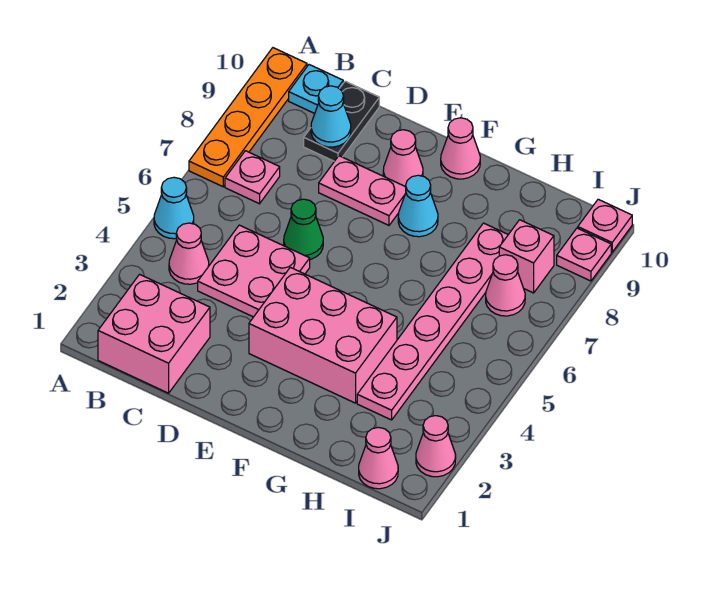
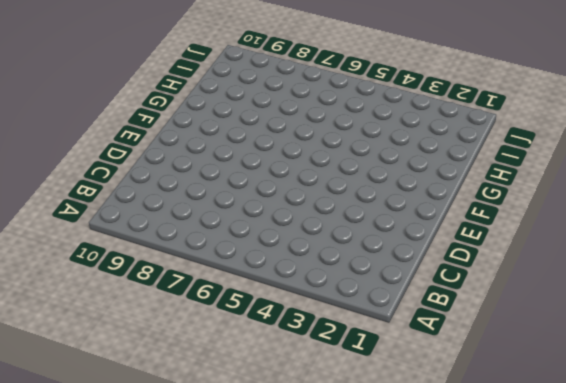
none -> cyan cone A5 level 1
none -> orange plate A7:A10 level 1
none -> pink brick B1:C2 level 1

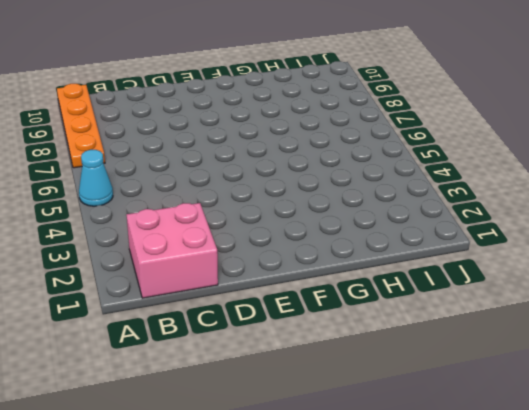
none -> pink cone B4 level 1
none -> pink plate B7 level 1
none -> cyan plate B10 level 1

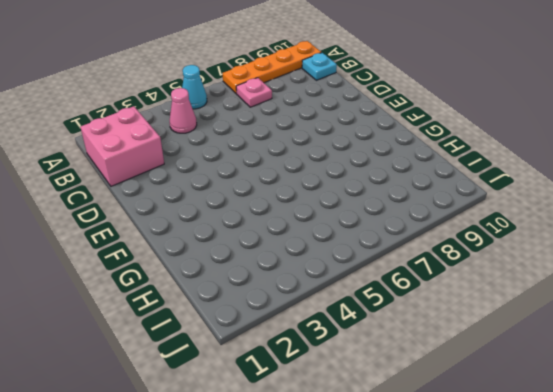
none -> pink plate C4:D5 level 1
none -> black plate C9:C10 level 1
none -> green cone D6 level 1

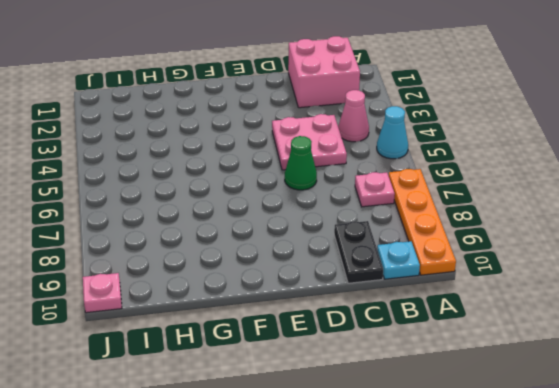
none -> pink plate D8:E8 level 1
none -> pink brick E3:G4 level 1
none -> pink cone E9 level 1

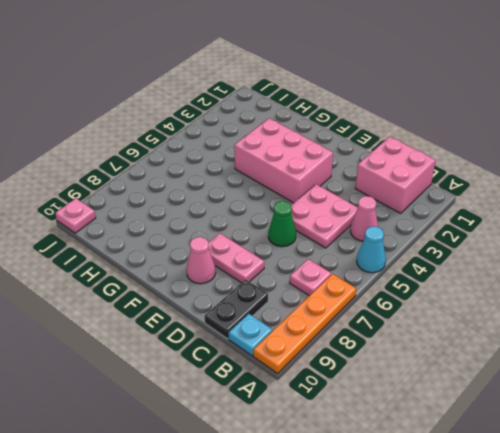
none -> cyan cone F8 level 1
none -> pink cone F10 level 1
none -> pink plate H3:H8 level 1

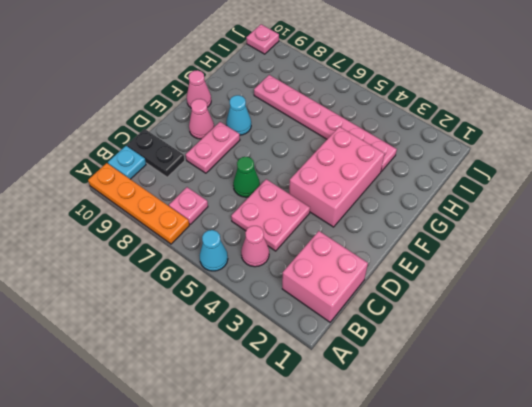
none -> pink cone I1 level 1
none -> pink cone I7 level 1
none -> pink brick I8 level 1

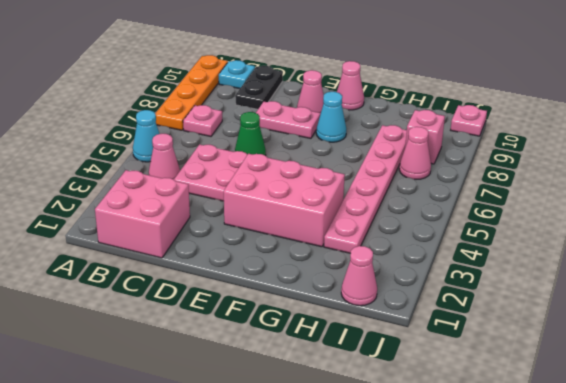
none -> pink cone J2 level 1
none -> pink plate J9 level 1
none -> cyan cone C9 level 2

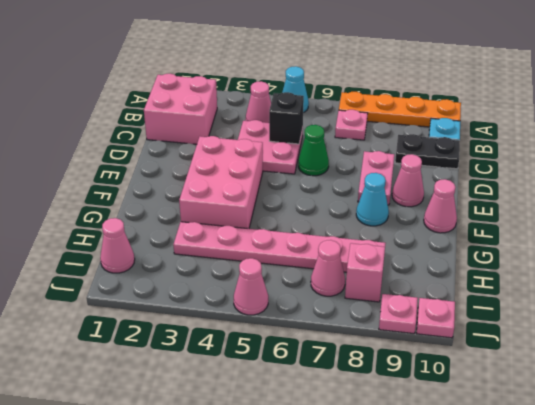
black brick C5 level 2 -> none
pink cone J5 level 1 -> pink cone J2 level 1
none -> cyan cone C9 level 2

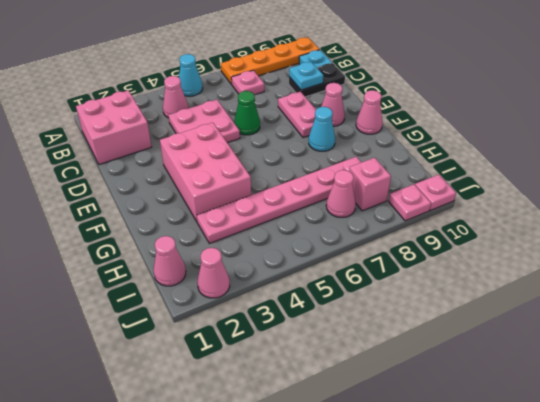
cyan plate C9 level 2 -> cyan cone C9 level 2

